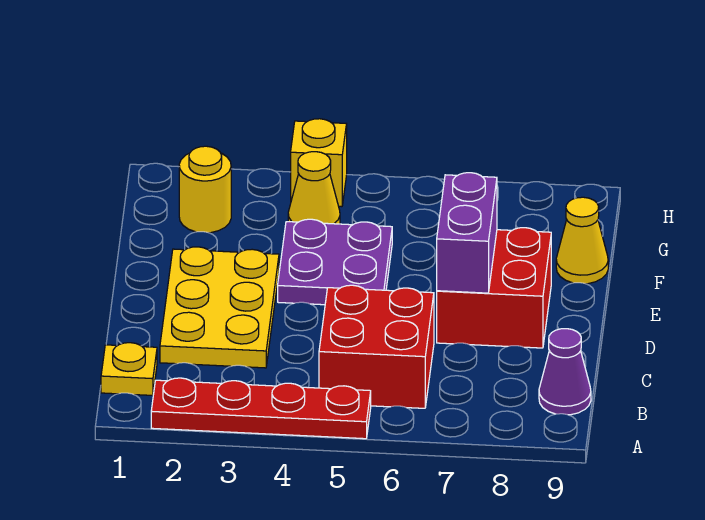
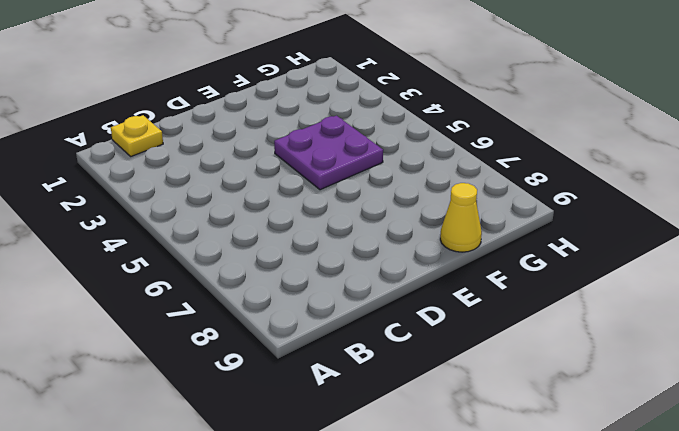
none -> red plate A2:A5 level 1
none -> red brick B5:C6 level 1
none -> purple cone B9 level 1

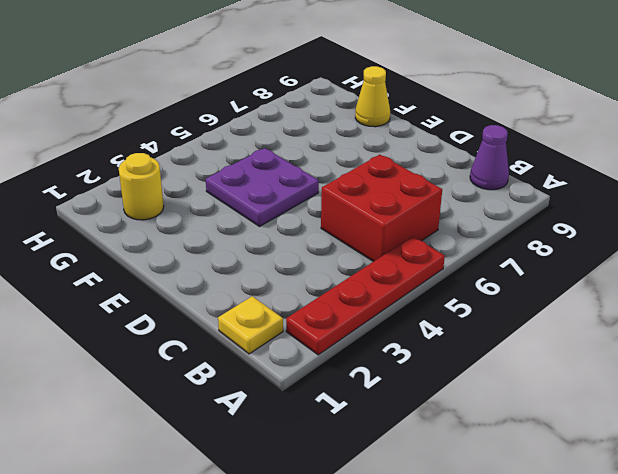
none -> yellow plate C2:E3 level 1
none -> red brick D7:E8 level 1
none -> yellow cone G4 level 1

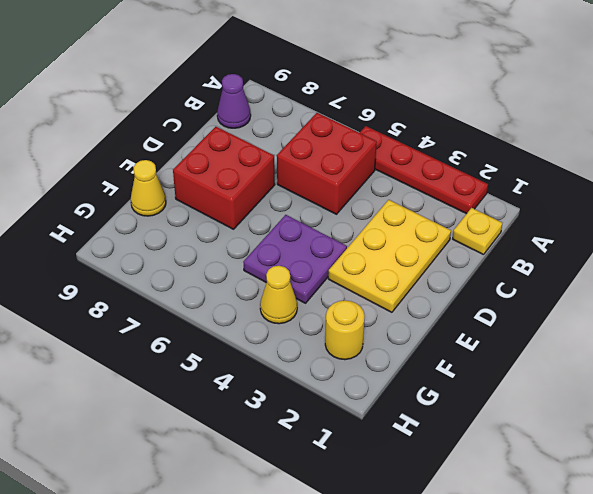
none -> yellow brick H4 level 1
none -> purple brick D7:E7 level 2

